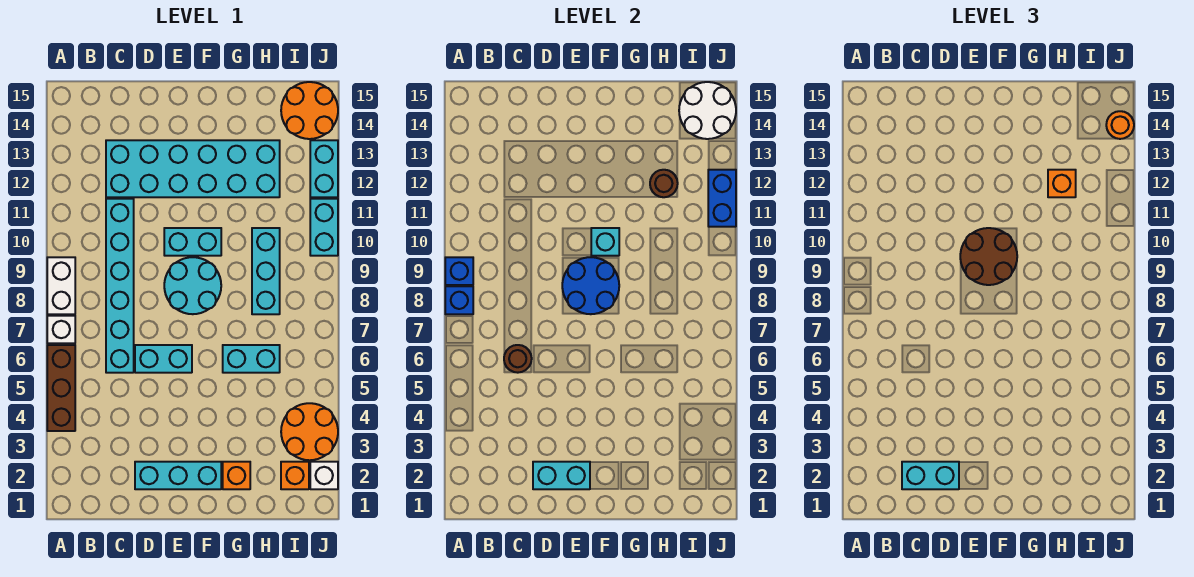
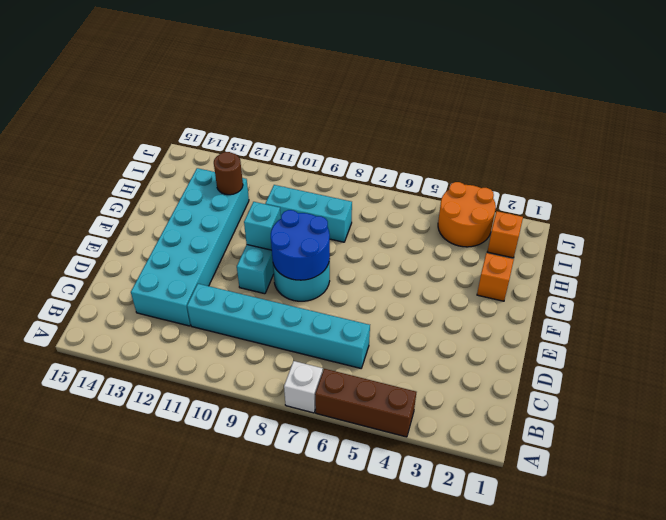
none -> white brick A8:A9 level 1
none -> cyan brick D2:F2 level 1
none -> cyan brick D6:E6 level 1
none -> cyan brick G6:H6 level 1

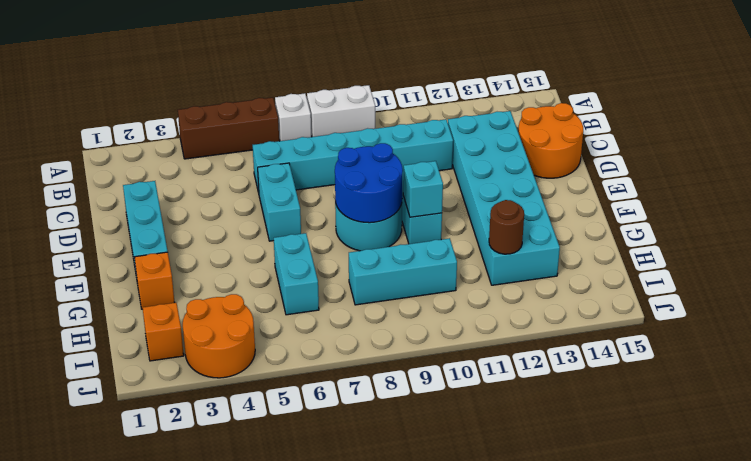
orange round brick C14:D15 level 1 -> orange round brick I14:J15 level 1
none -> white brick J2 level 1
none -> cyan brick J10:J11 level 1
none -> cyan brick J12:J13 level 1
none -> blue brick A8 level 2

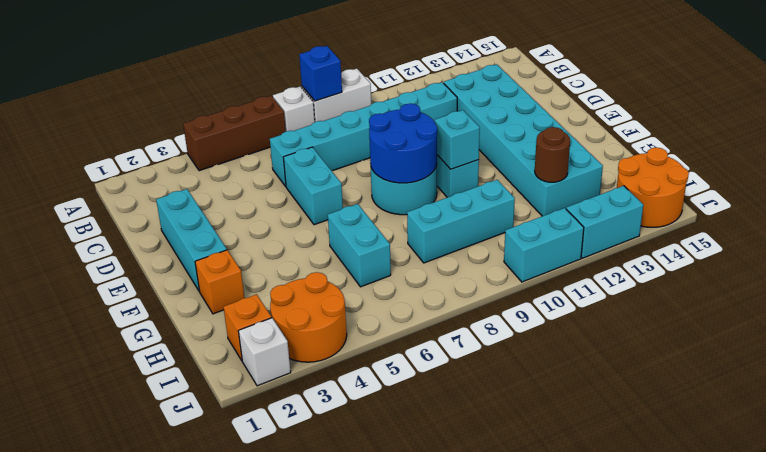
none -> blue brick A9 level 2
none -> brown round brick C6 level 2
none -> cyan brick D2:E2 level 2
none -> white round brick I14:J15 level 2

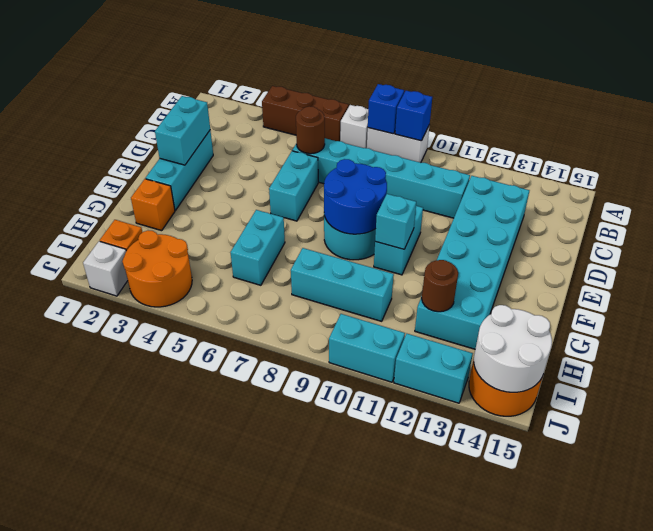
none -> blue brick J11:J12 level 2
none -> cyan brick C2:D2 level 3
none -> brown round brick E9:F10 level 3
none -> orange brick H12 level 3

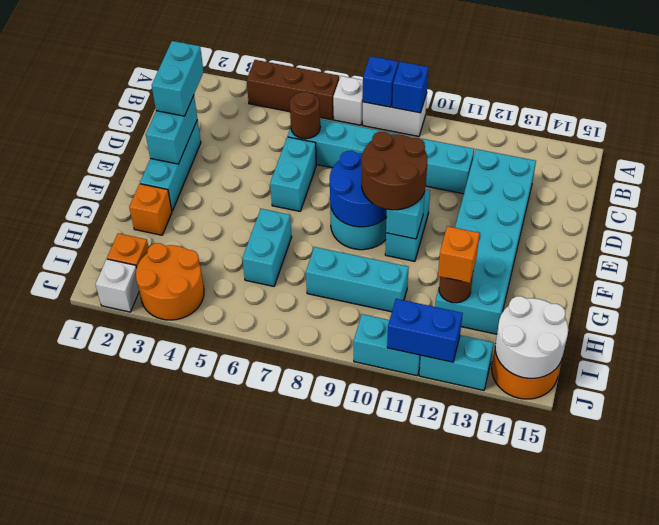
none -> orange round brick J14 level 3

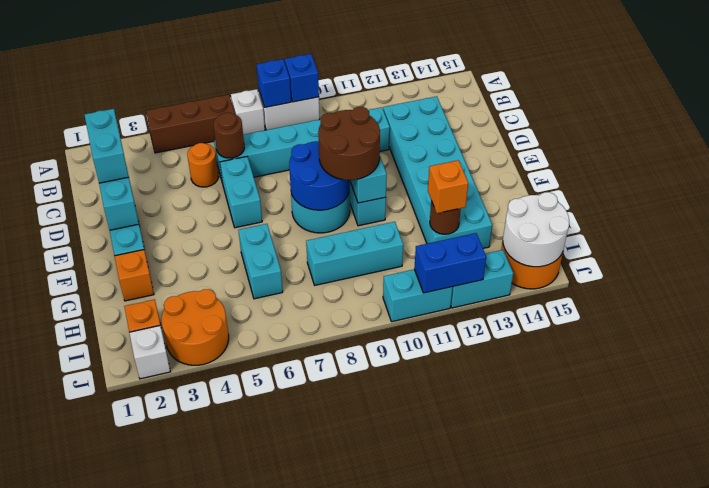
orange round brick C5 level 1 -> orange round brick J14 level 3

